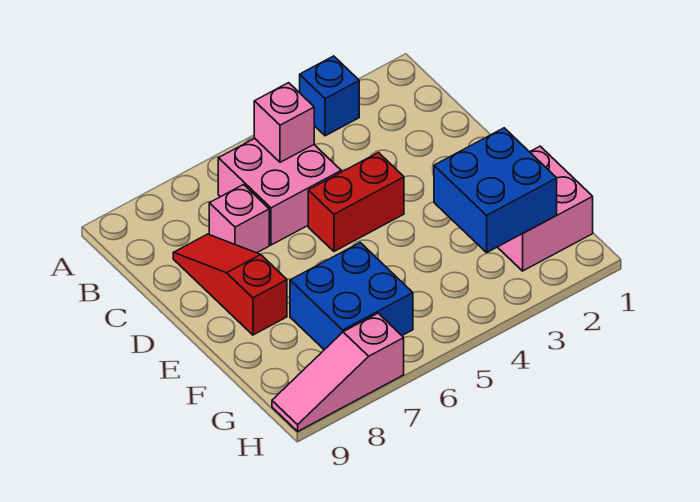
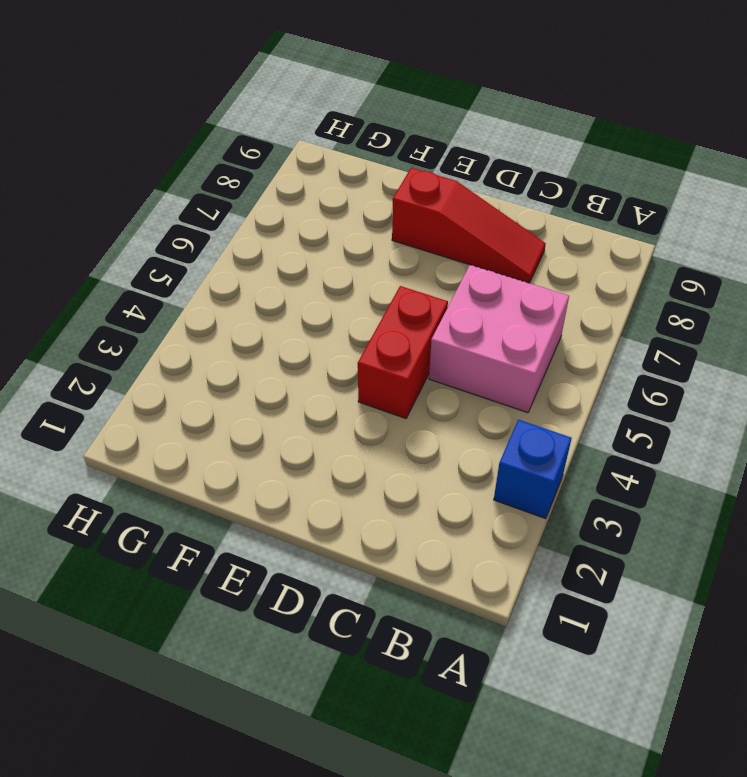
none -> pink brick C7 level 1
none -> pink brick F1:G2 level 1

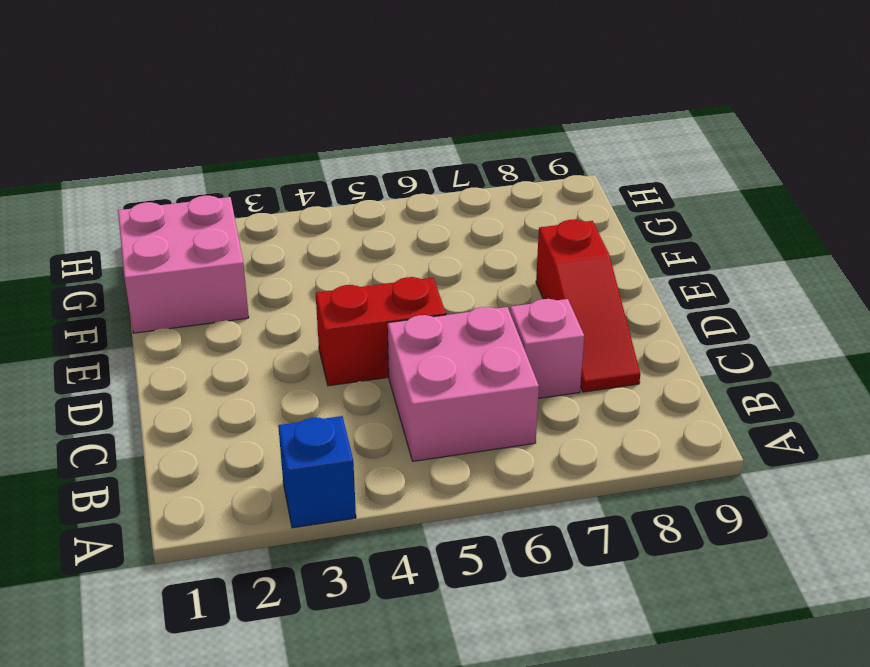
none -> blue brick F6:G7 level 1
none -> pink slope H7:H9 level 1 top 7

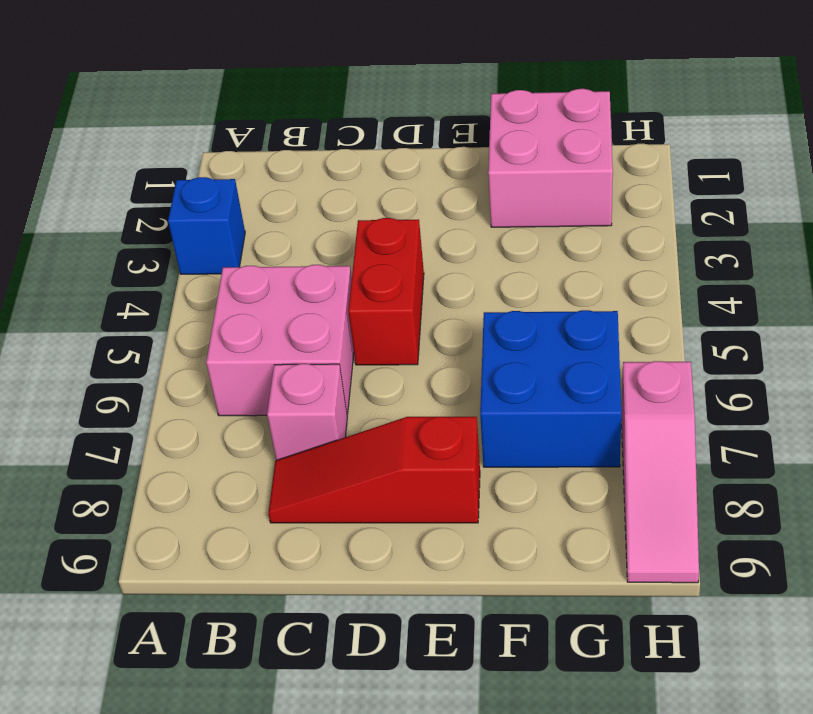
none -> pink brick B5 level 2
none -> blue brick F2:G3 level 2

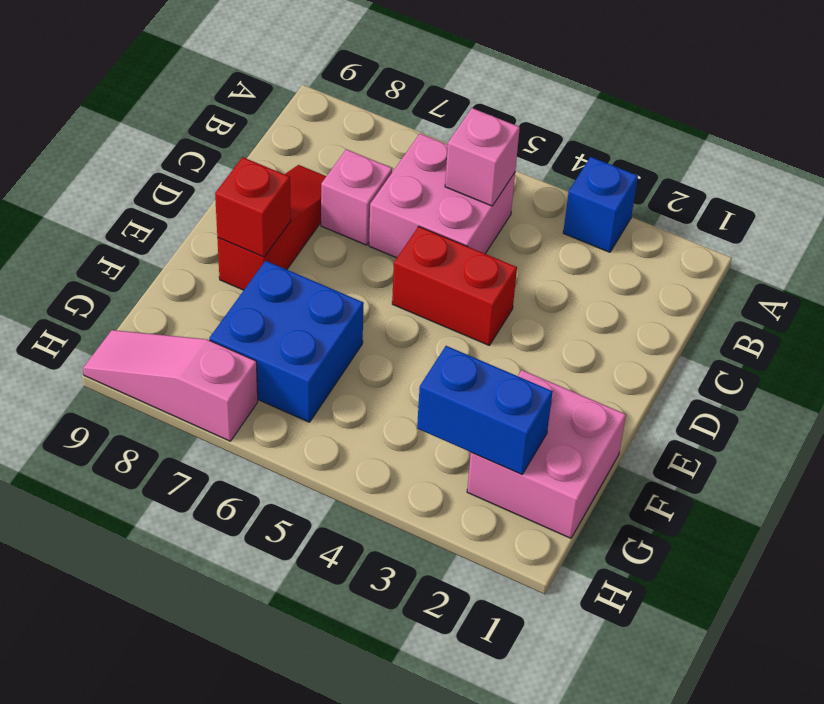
red brick E8 level 2 -> none
blue brick G2:G3 level 2 -> blue brick F2:G3 level 2

